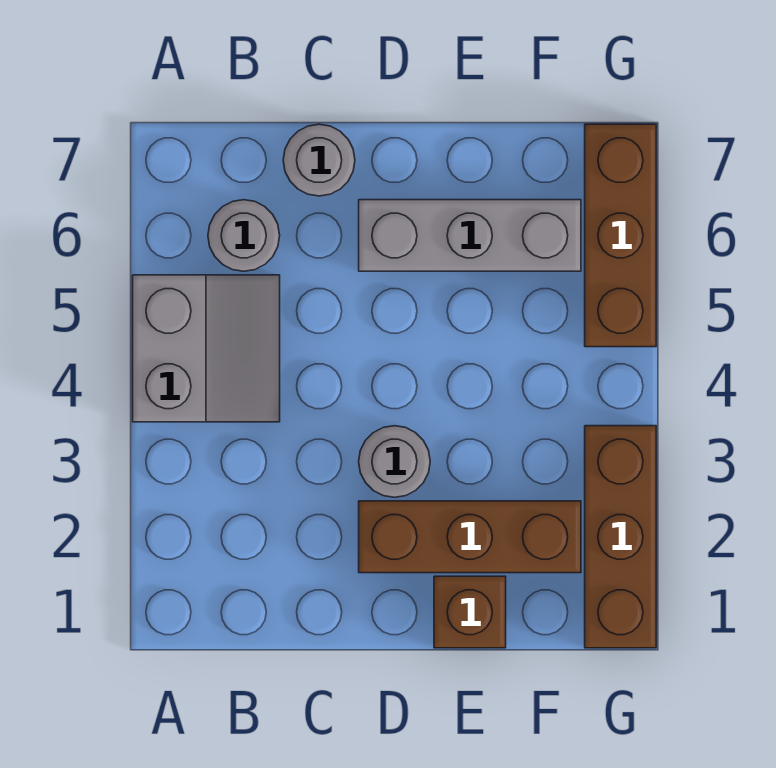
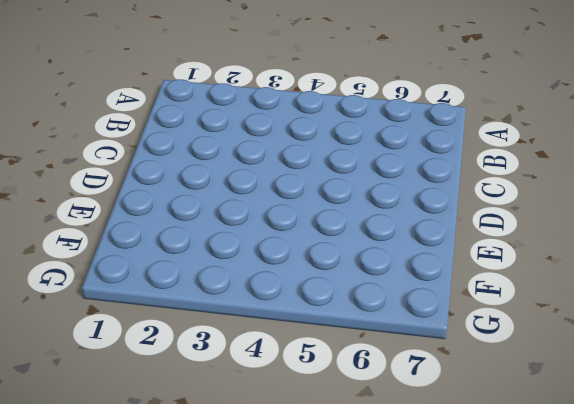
none -> grey slope A4:B5 level 1 top A
none -> grey round brick B6 level 1

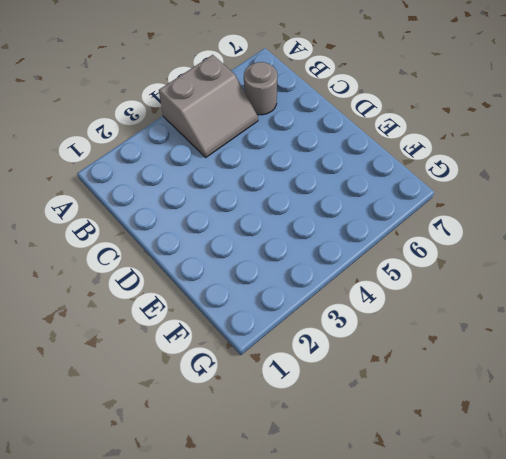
none -> grey round brick C7 level 1
none -> brown brick D2:F2 level 1

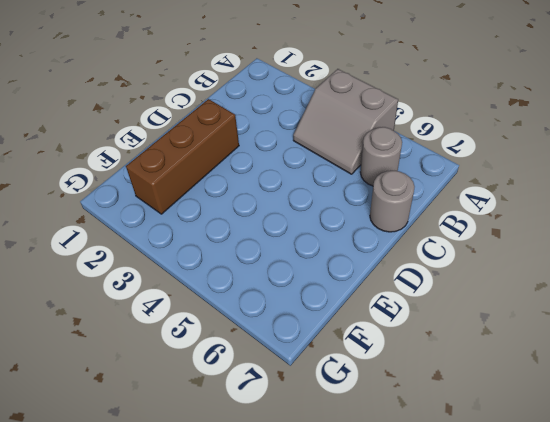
none -> grey round brick D3 level 1
none -> grey brick D6:F6 level 1

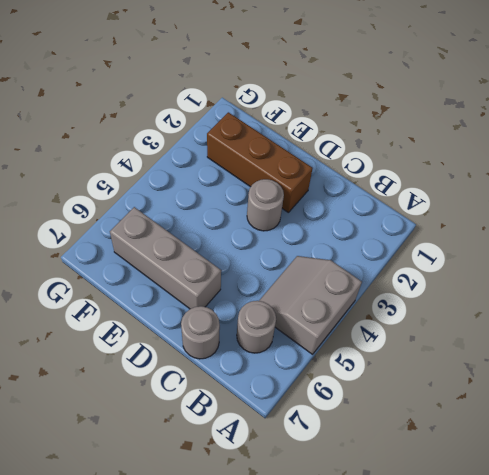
none -> brown brick E1 level 1
none -> brown brick G1:G3 level 1

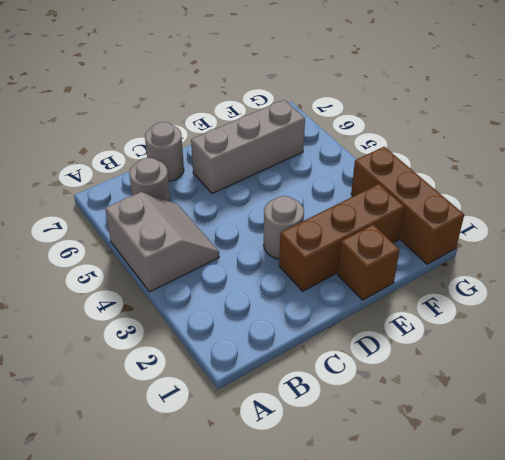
none -> brown brick G5:G7 level 1

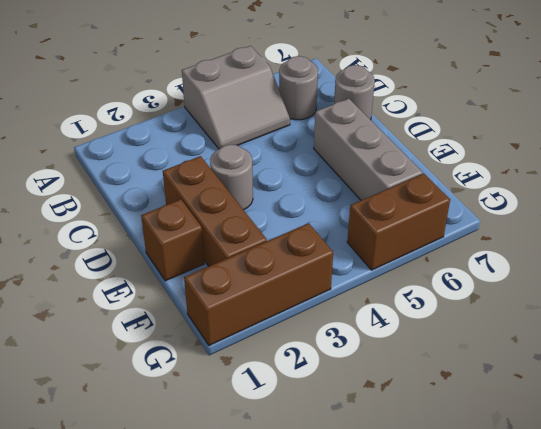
brown brick G5:G6 level 1 -> brown brick G5:G7 level 1

